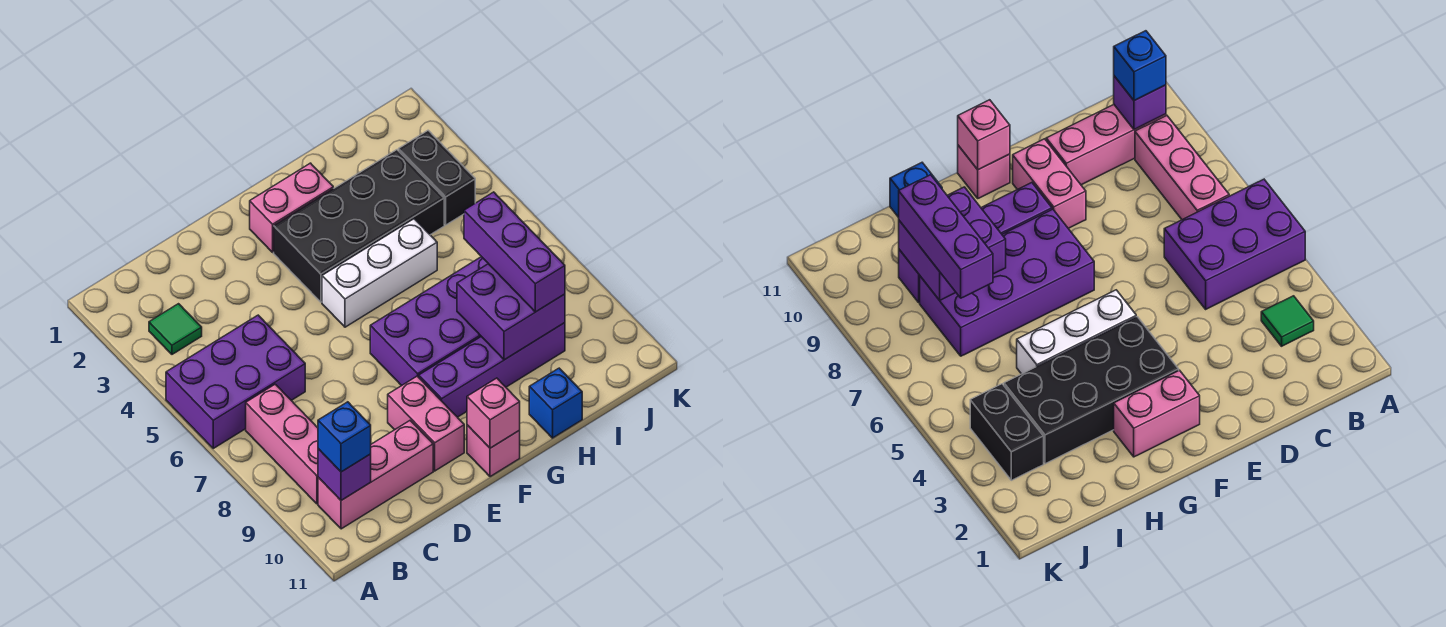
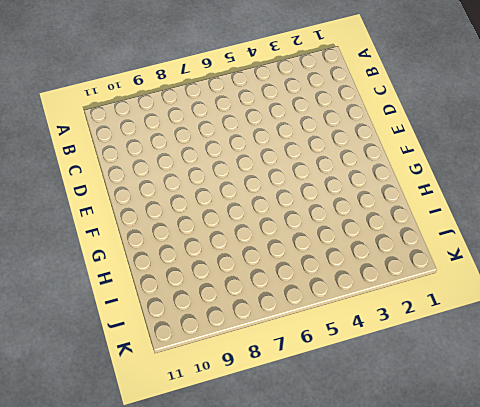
none -> purple brick A5:C6 level 1
none -> green tile B3 level 1
none -> pink brick B7:B9 level 1

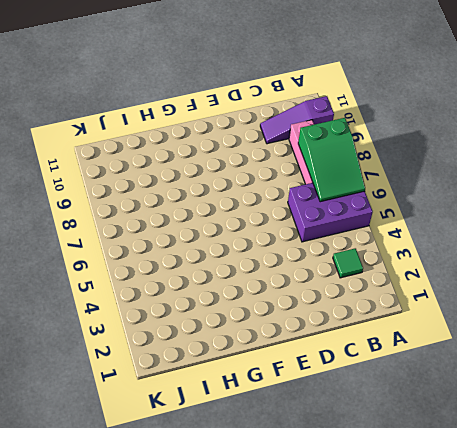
green slope A6:B8 level 2 top 8 -> none
purple slope A10:C10 level 1 top A -> pink brick B10:D10 level 1
none -> pink brick E9:E10 level 1
none -> pink brick F2:G2 level 1
none -> black brick F3:I4 level 1

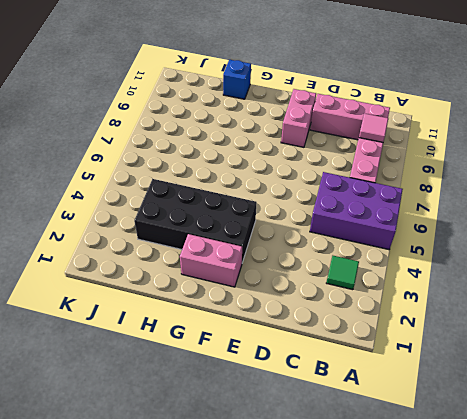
pink tile B9 level 2 -> none
none -> white brick F5:H5 level 1
none -> purple brick F7:I8 level 1
none -> purple brick F9:I9 level 1

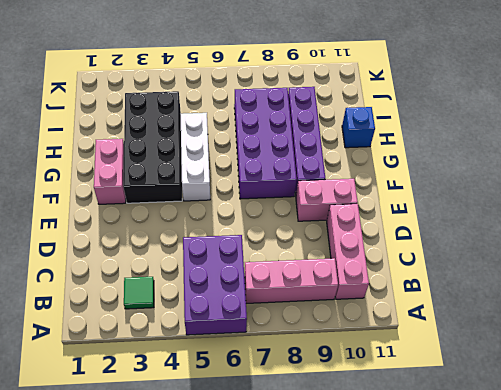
none -> pink brick F11 level 1
none -> black brick J3:J4 level 1
none -> purple brick B10 level 2

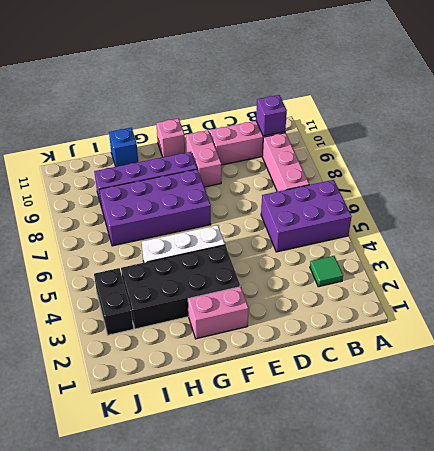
none -> pink brick F11 level 2
none -> purple brick H8:I9 level 2
none -> blue brick B10 level 3

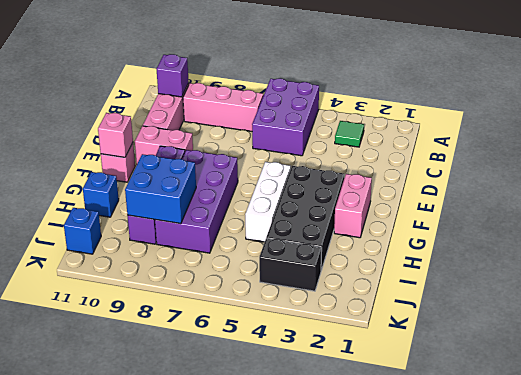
blue brick H8:I9 level 2 -> purple brick H8:I9 level 2
blue brick J11 level 1 -> blue brick B10 level 3
none -> purple brick I7:I9 level 3

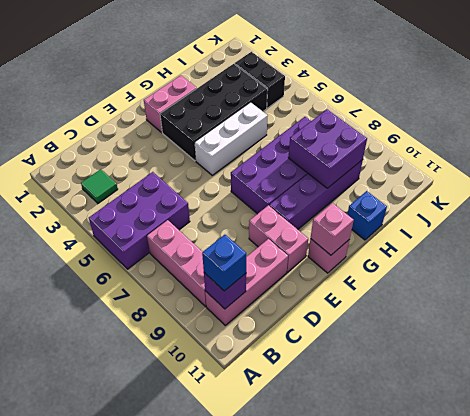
none -> purple brick I7:I9 level 3

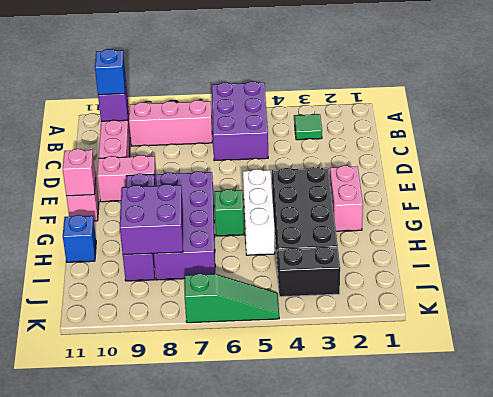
green brick G6 level 1 -> none
green slope K5:K7 level 1 top 7 -> none
none -> purple brick I7:I9 level 3

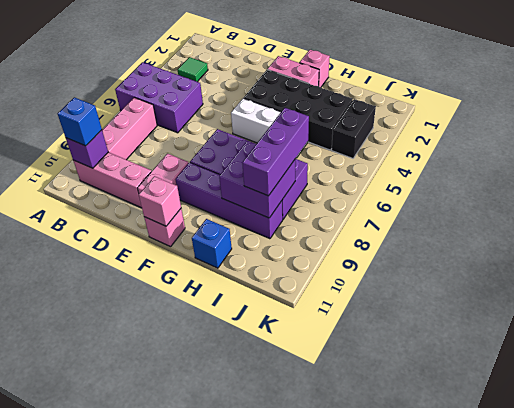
pink brick G1 level 1 -> none

